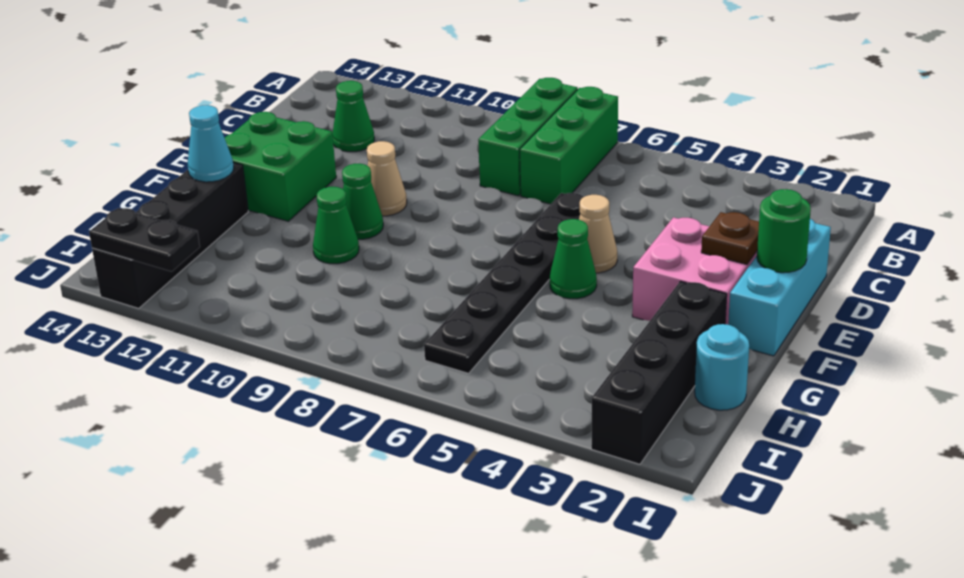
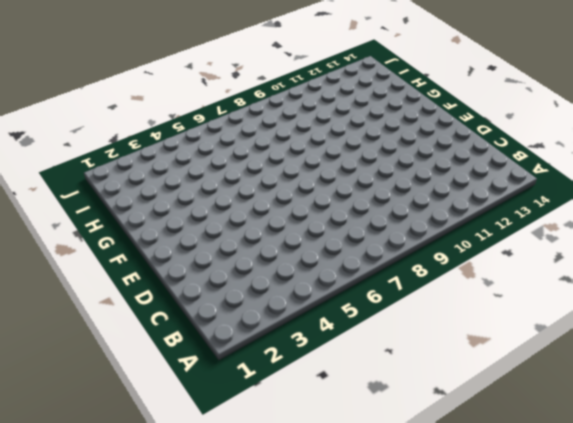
none -> green brick A7:C7 level 1
none -> green brick A8:C8 level 1
none -> green cone C12 level 1

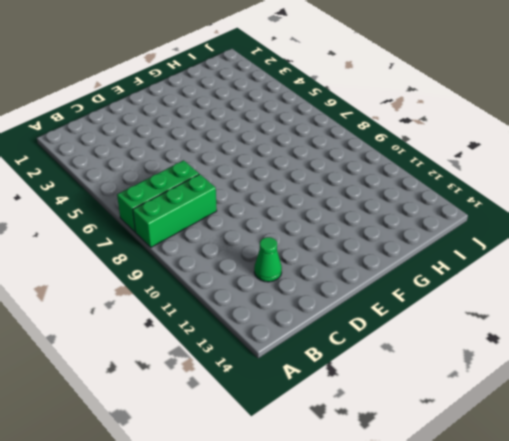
none -> cyan brick D1:F1 level 1
none -> black plate D6:I6 level 1
none -> pink brick E2:F3 level 1

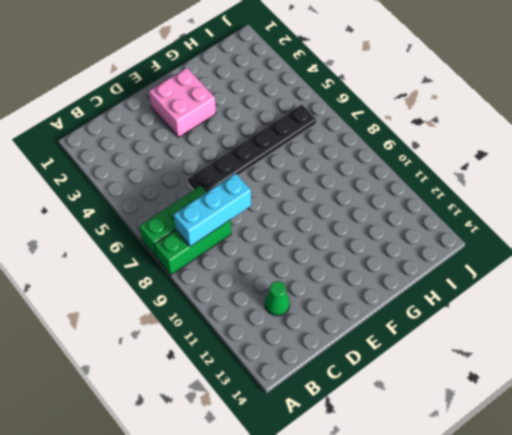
cyan brick B8:D8 level 2 -> cyan brick D1:F1 level 1
none -> tan cone E5 level 1
none -> tan cone E10 level 1
none -> green brick E12:F13 level 1

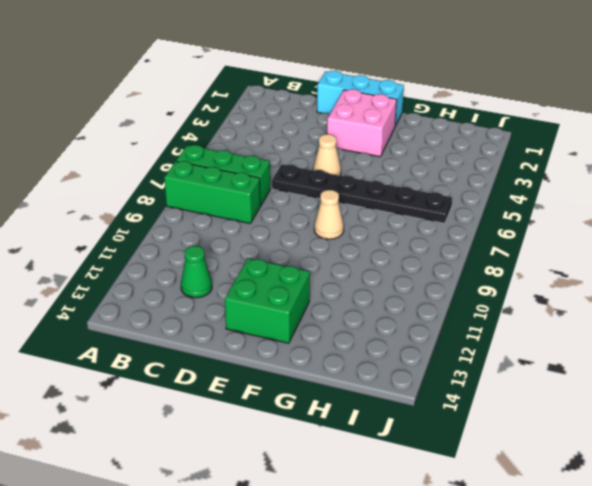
tan cone F8 level 1 -> tan cone E10 level 1
none -> green cone F5 level 1
none -> green cone F10 level 1
none -> black brick G2:J2 level 1

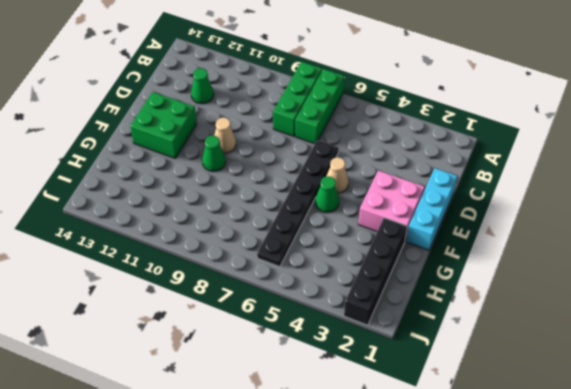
none -> green cone G10 level 1
none -> black brick G13:J13 level 1
none -> cyan round brick H1 level 1

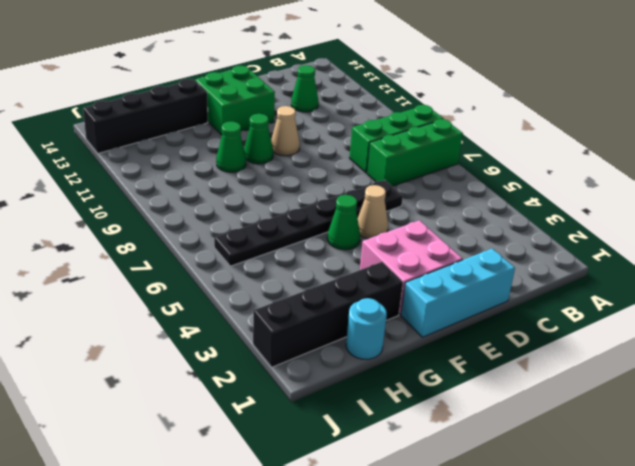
none -> green round brick E1 level 2
none -> brown plate E2 level 2
none -> cyan cone G13 level 2

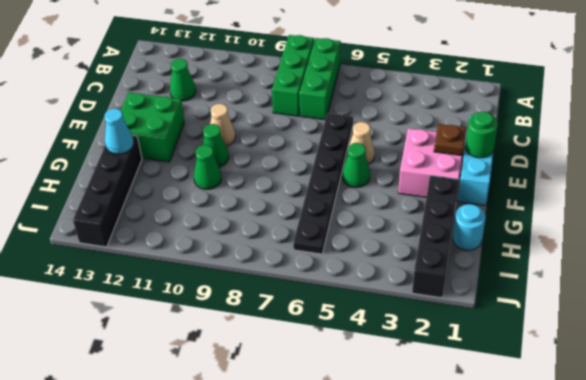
none -> black plate J12:J13 level 2

